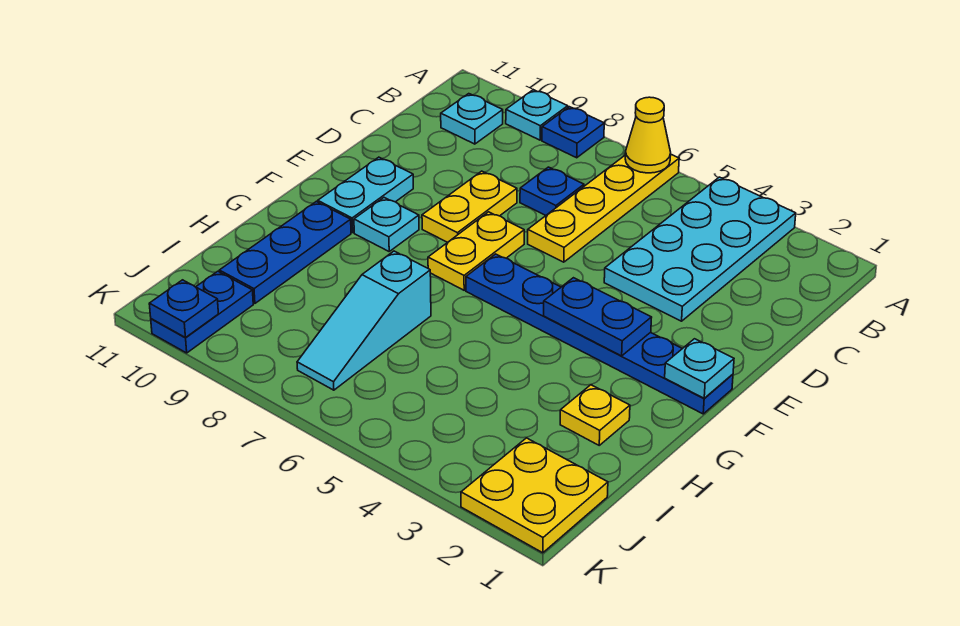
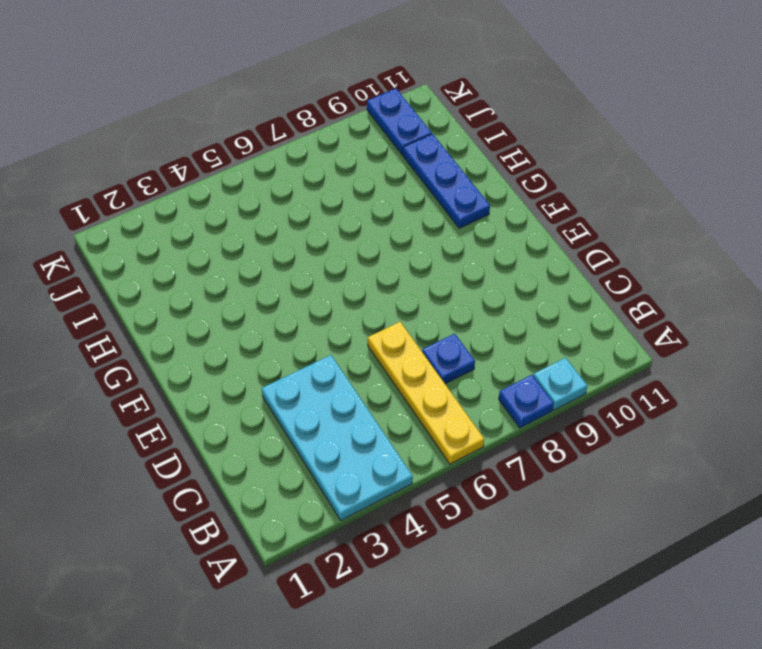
none -> cyan plate B10 level 1
none -> yellow plate D8:E8 level 1
none -> yellow plate E7:F7 level 1

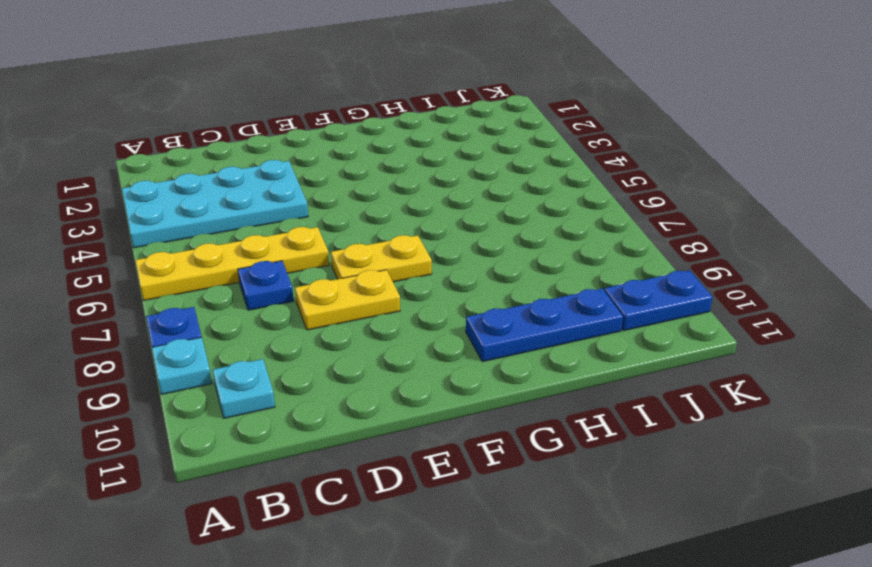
none -> cyan plate E10:F10 level 1
none -> blue plate F1:F6 level 1
none -> cyan plate F9 level 1

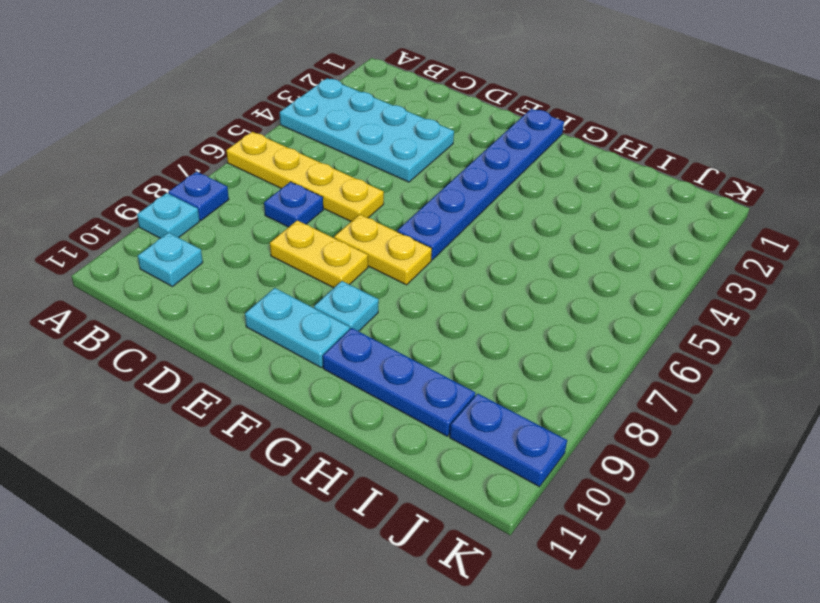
none -> yellow plate H2 level 1
none -> cyan slope H7:J7 level 1 top H
none -> yellow plate J1:K2 level 1

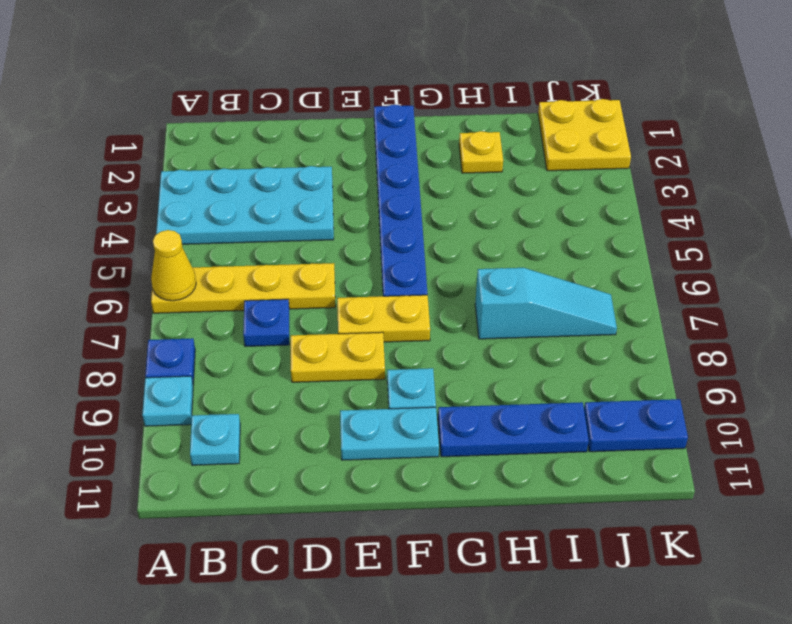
none -> cyan plate F1 level 2
none -> blue plate F3:F4 level 2
none -> blue plate K10 level 2

